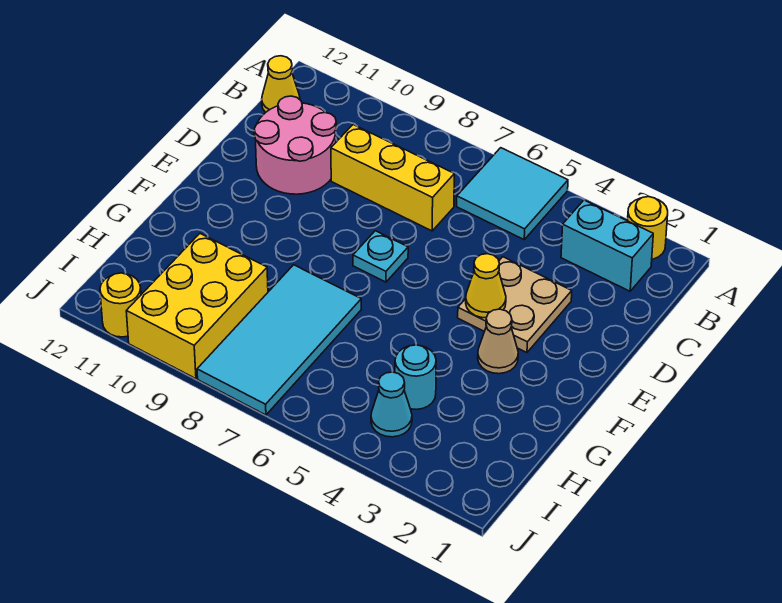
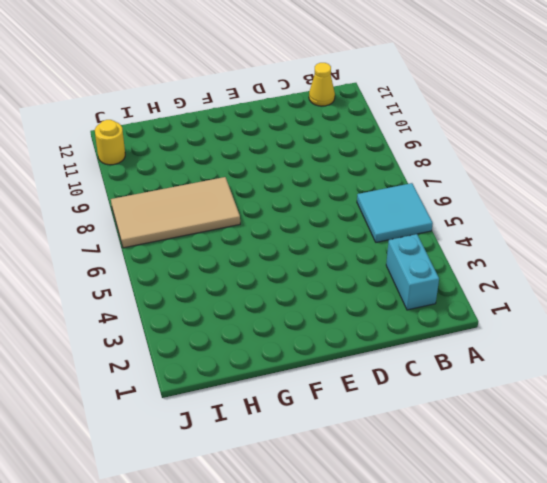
tan tile G7:J8 level 1 -> cyan tile G7:J8 level 1
none -> yellow round brick A2 level 1
none -> yellow brick C7:C9 level 1
none -> pink round brick C10:D11 level 1

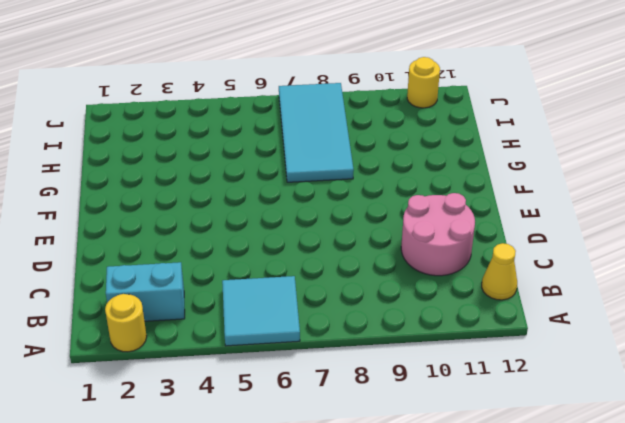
none -> yellow brick C7:C9 level 1
none -> tan plate D3:E4 level 1
none -> cyan plate E7 level 1

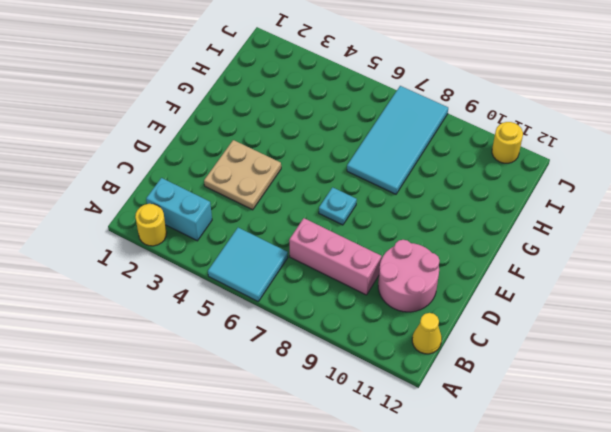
pink brick C7:C9 level 1 -> yellow brick C7:C9 level 1
none -> tan cone F3 level 1
none -> cyan round brick H4 level 1
none -> yellow brick H9:J10 level 1

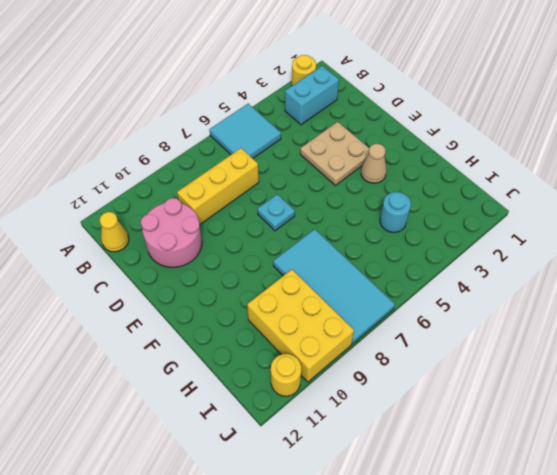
none -> cyan cone I4 level 1
none -> yellow cone E4 level 2

